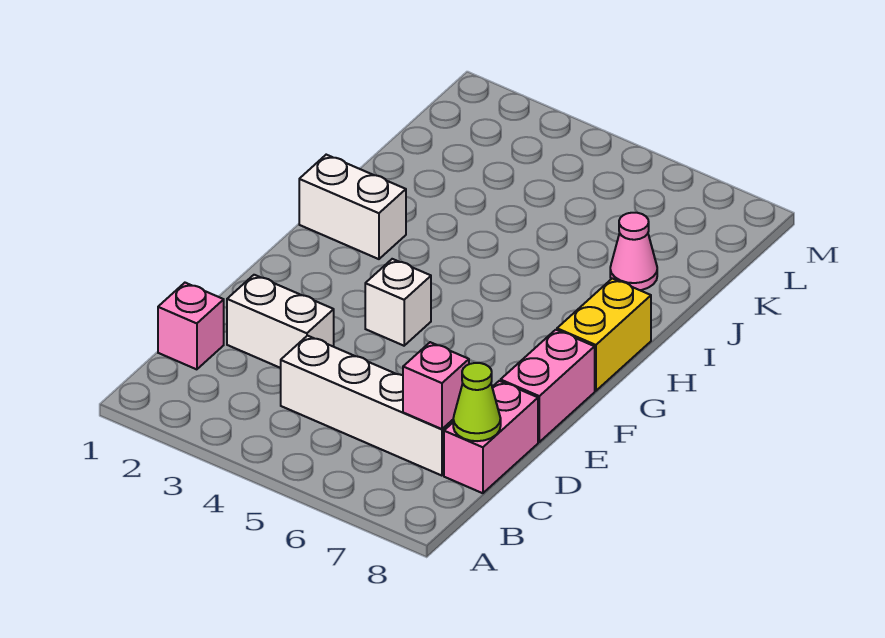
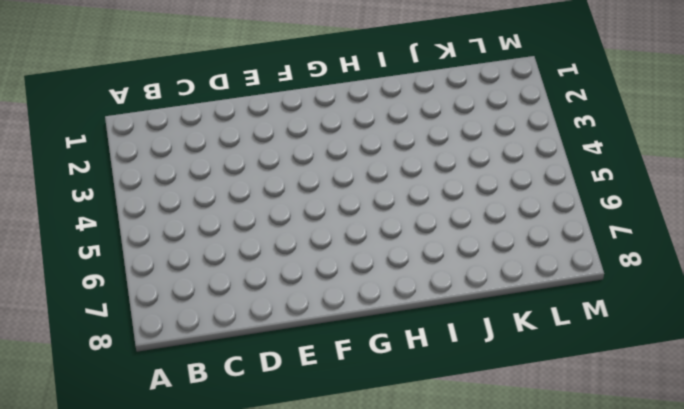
none -> pink brick C1 level 1
none -> white brick C4:C7 level 1

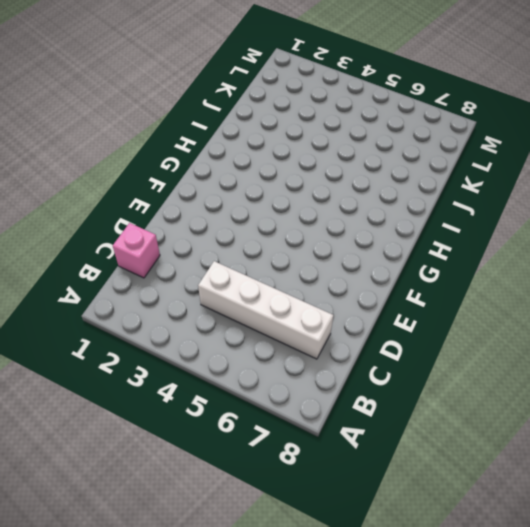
none -> pink brick C8:D8 level 1
none -> white brick D2:D3 level 1

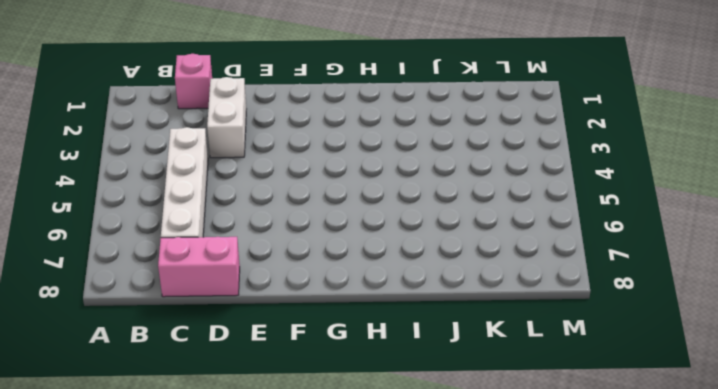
none -> pink brick E8:F8 level 1
none -> white brick F4 level 1

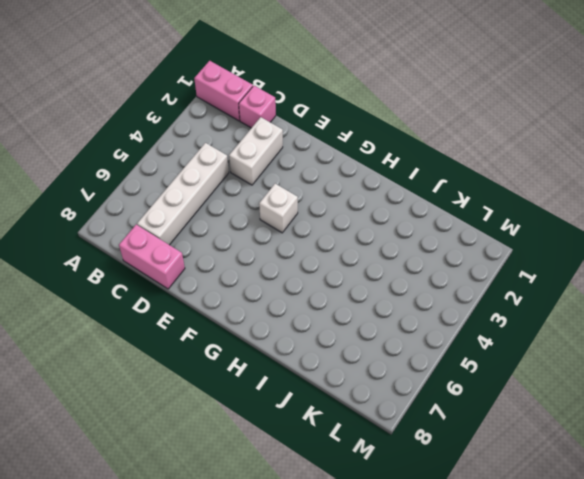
pink brick A1:B1 level 1 -> pink brick E8:F8 level 1
none -> yellow brick G8:H8 level 1
none -> white brick H1:H2 level 1

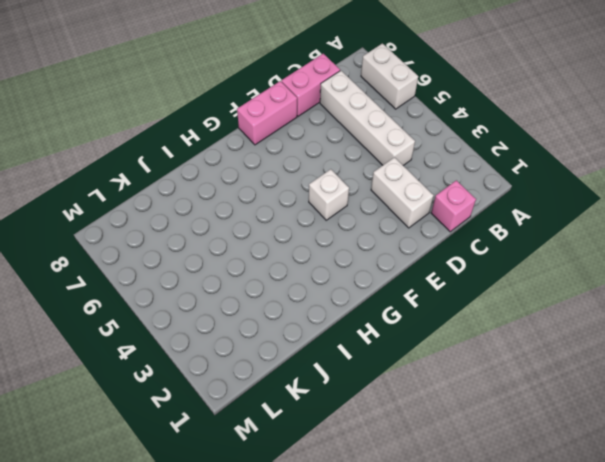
white brick A6:A7 level 1 -> white brick H1:H2 level 1
none -> yellow brick G8:H8 level 1
none -> pink cone J7 level 1

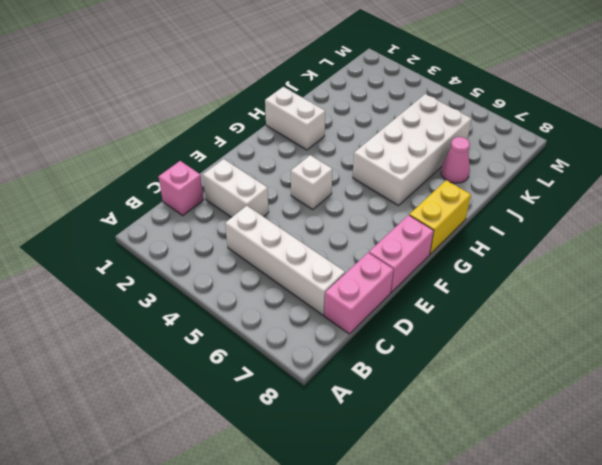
white brick H5:K6 level 1 -> none
none -> pink brick C7 level 2
none -> lime cone C8 level 2

